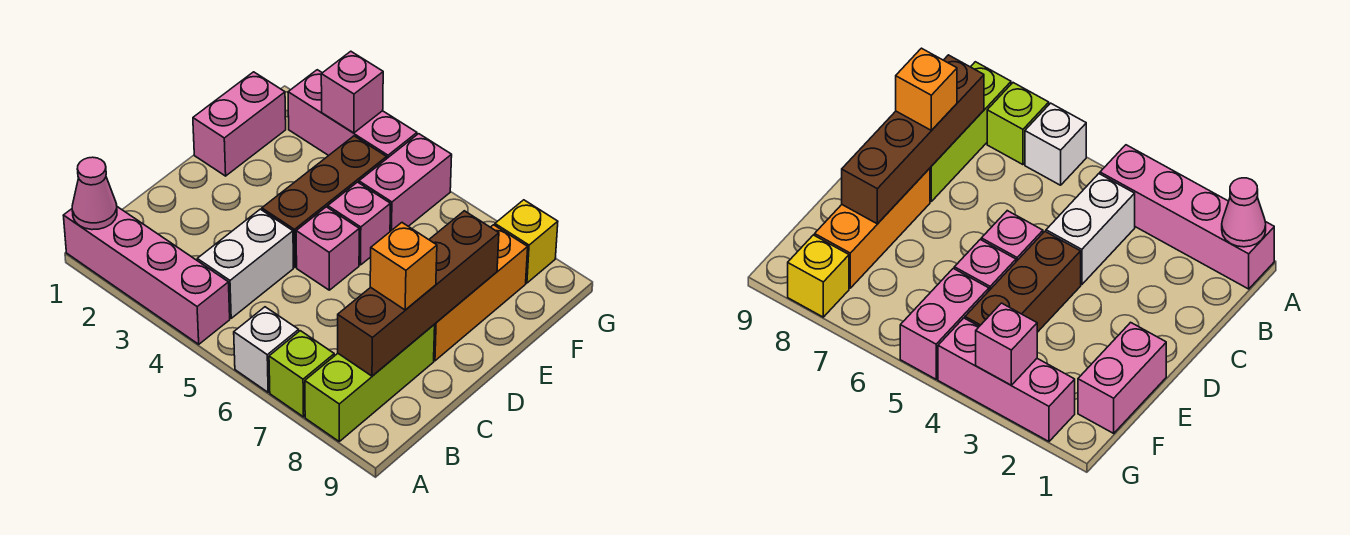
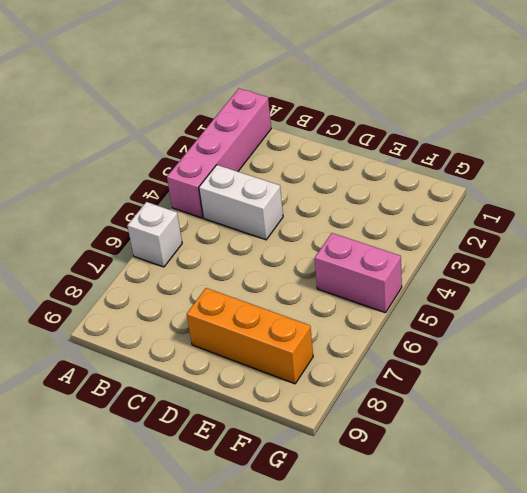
none -> lime brick A7 level 1
none -> lime brick A8:C8 level 1
none -> brown brick D4:F4 level 1

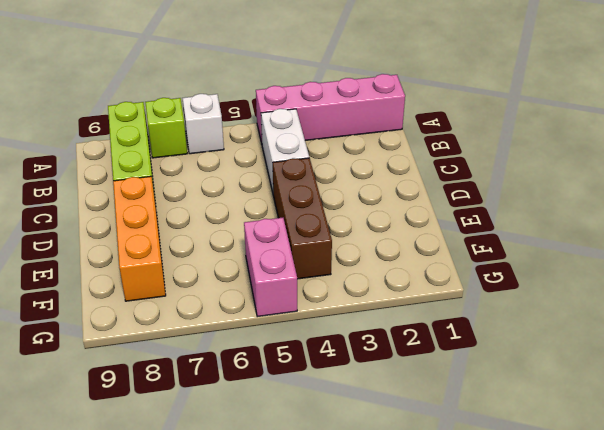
none -> pink brick D5 level 1
none -> pink brick E1:F1 level 1
none -> pink brick E5 level 1

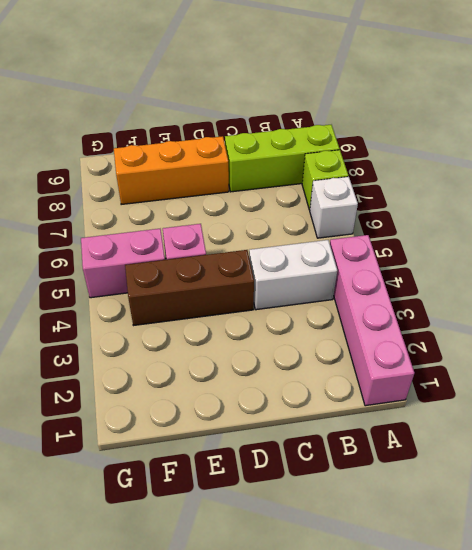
none -> pink brick D5 level 1
none -> pink brick E1:F1 level 1
none -> pink brick G2:G4 level 1

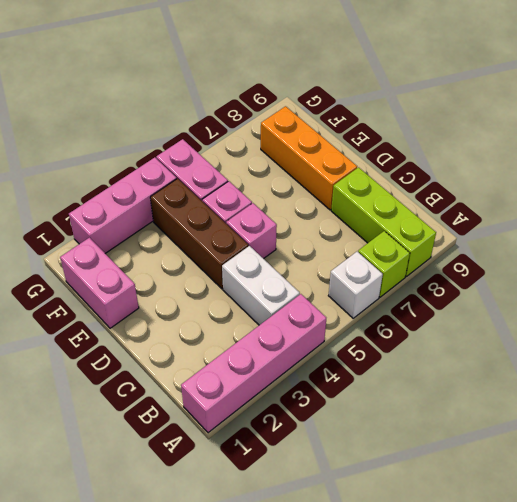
none -> yellow brick G8 level 1
none -> pink cone A1 level 2
none -> brown brick B8:E8 level 2

